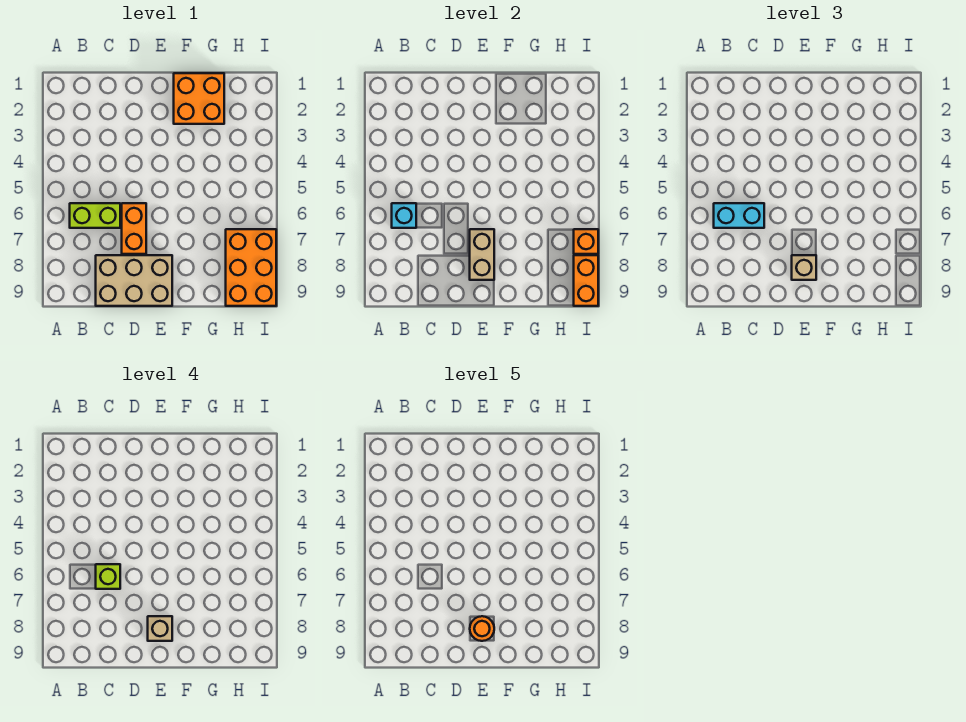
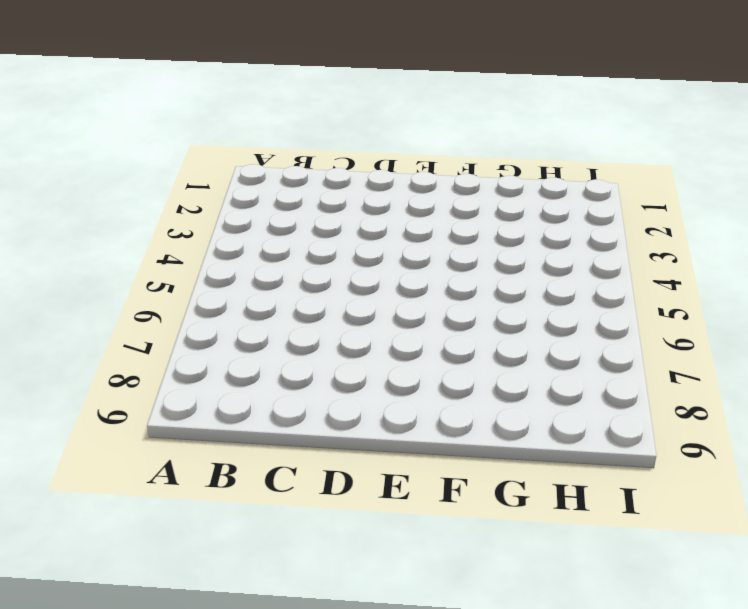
none -> lime brick B6:C6 level 1
none -> tan brick C8:E9 level 1
none -> orange brick D6:D7 level 1

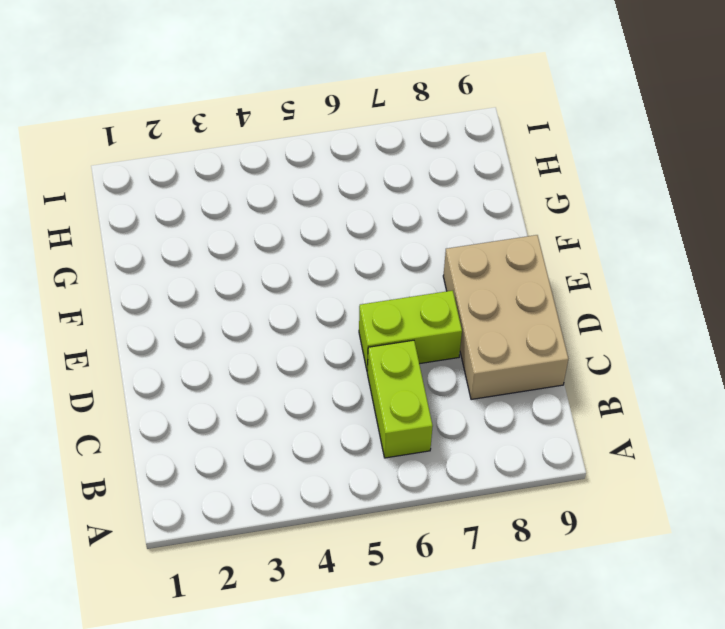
lime brick D6:D7 level 1 -> orange brick D6:D7 level 1
none -> orange brick F1:G2 level 1
none -> orange brick H7:I9 level 1
none -> cyan brick B6 level 2

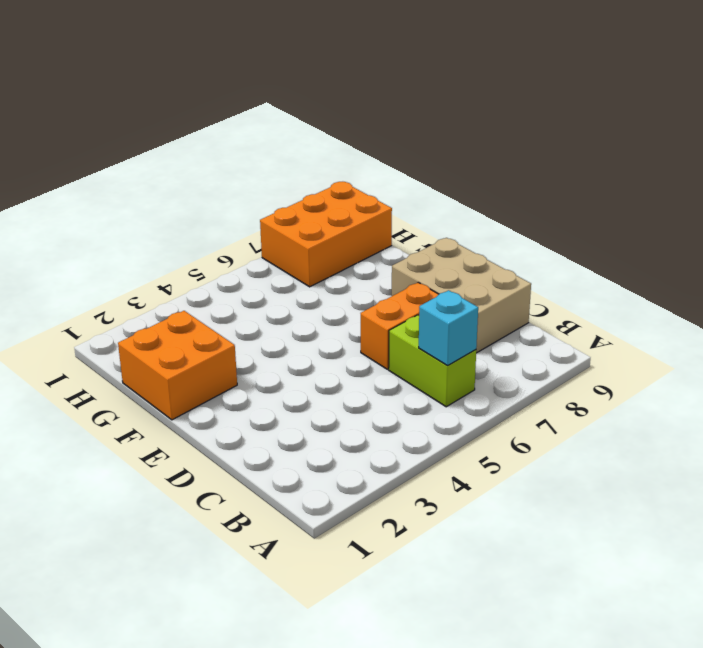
none -> tan brick E7:E8 level 2
none -> orange brick I7 level 2
none -> orange brick I8:I9 level 2

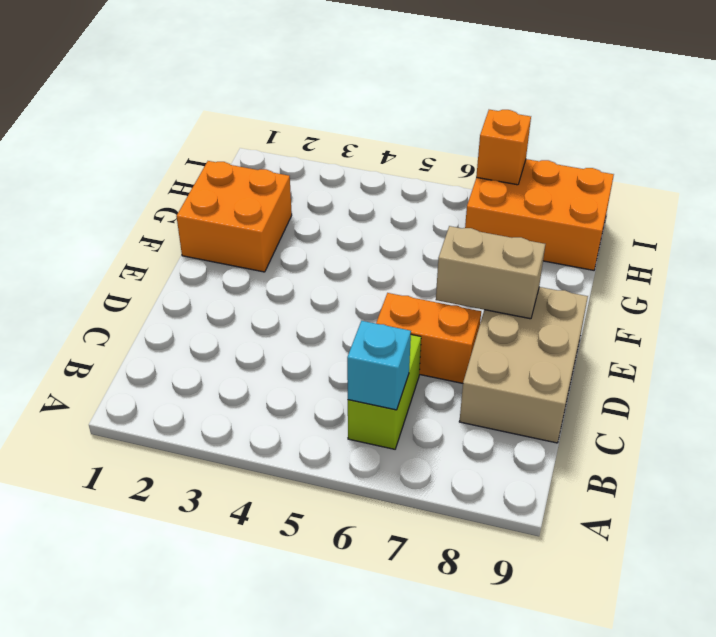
none -> orange brick I8:I9 level 2
none -> cyan brick B6:C6 level 3
none -> tan brick E8 level 3

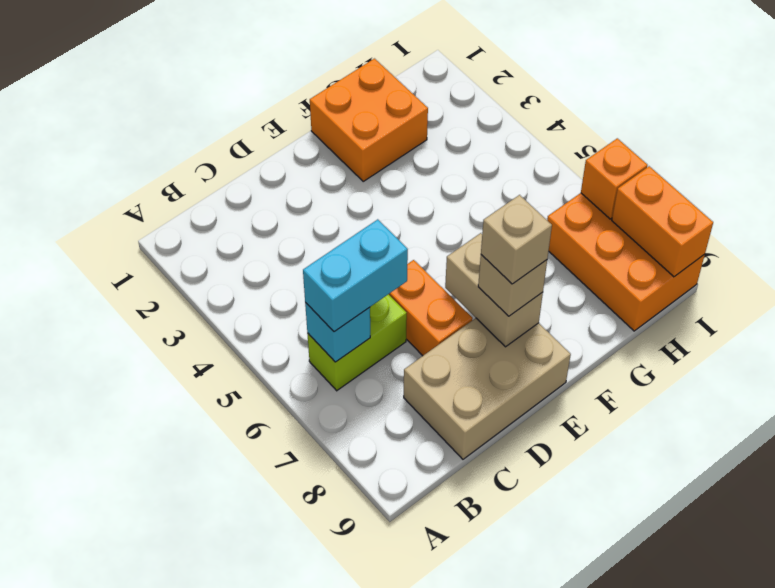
none -> lime brick C6 level 4
none -> orange round brick E8 level 5

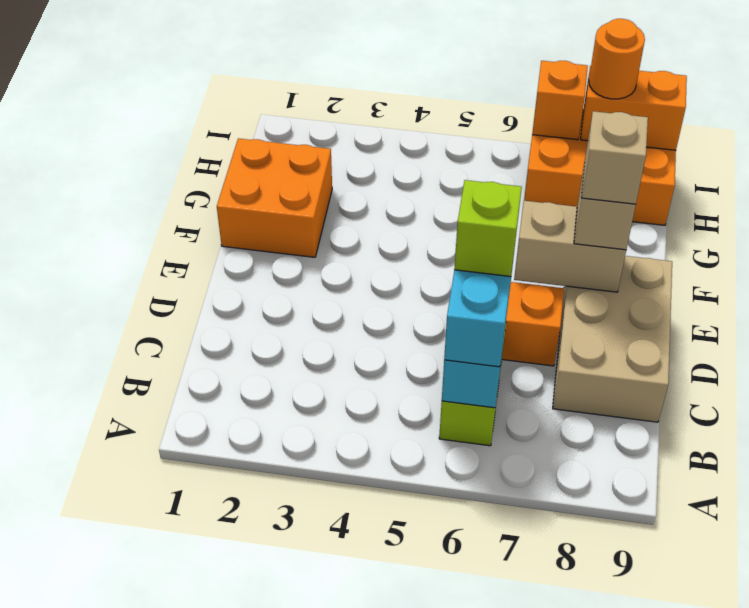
orange round brick I8 level 3 -> orange round brick E8 level 5

